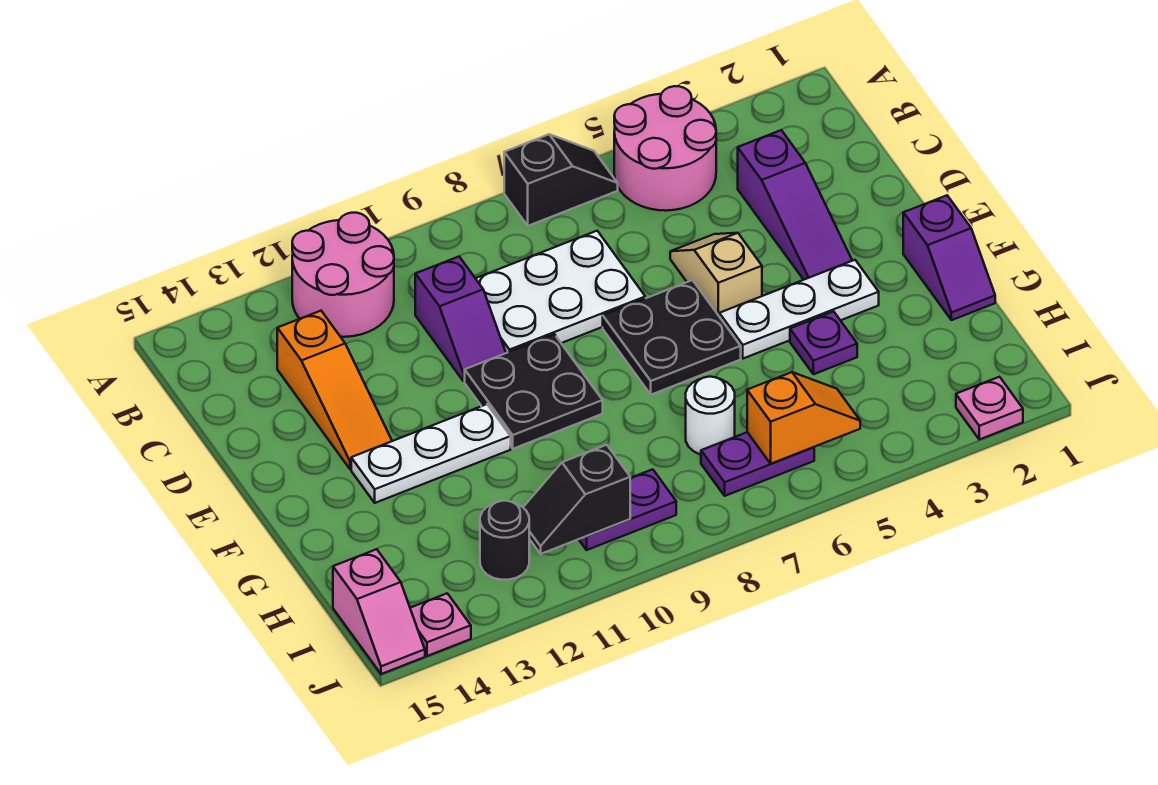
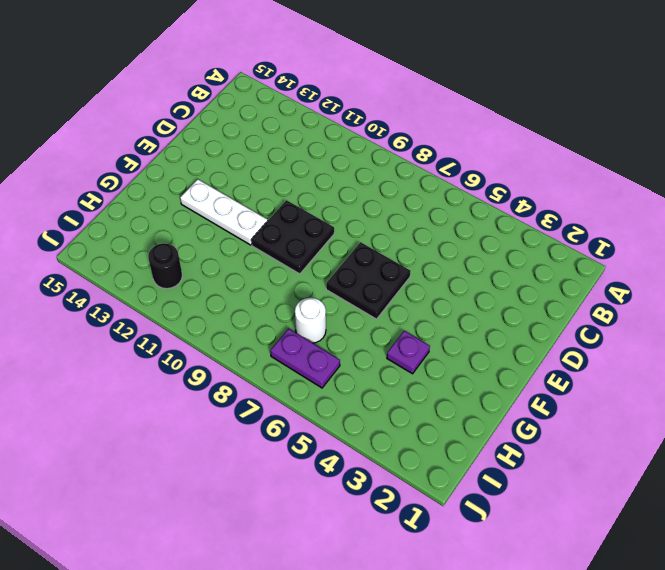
none -> pink round brick A4:B5 level 1
none -> black slope A6:A7 level 1 top 7
none -> pink round brick A11:B12 level 1

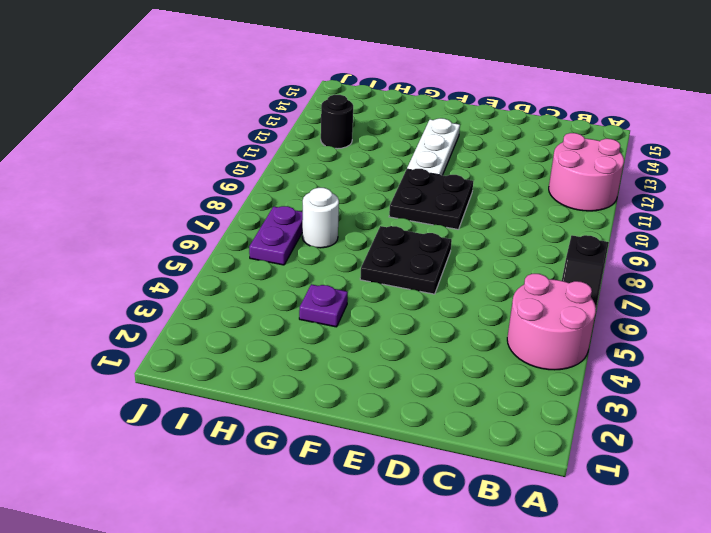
none -> purple slope C3:E3 level 1 top C
none -> white plate C7:D9 level 1
none -> purple slope C10:D10 level 1 top C

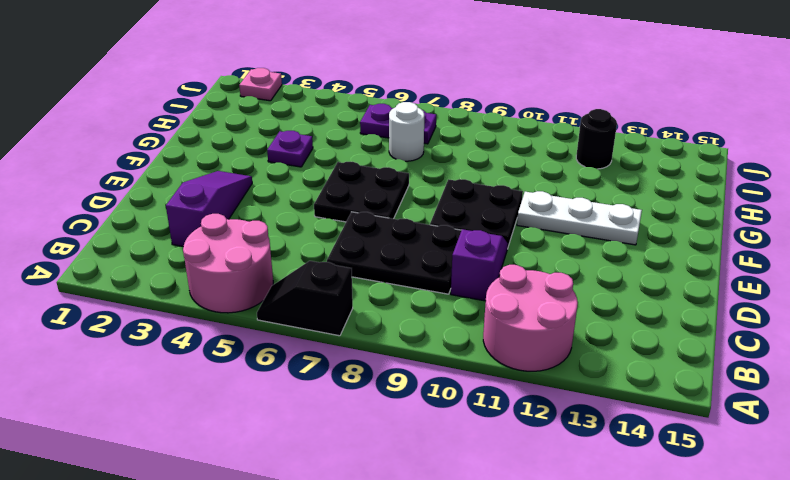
black plate C7:D9 level 1 -> white plate C7:D9 level 1
none -> orange slope C13:E13 level 1 top C
none -> tan slope D5:E5 level 1 top E
none -> purple slope F1:G1 level 1 top F

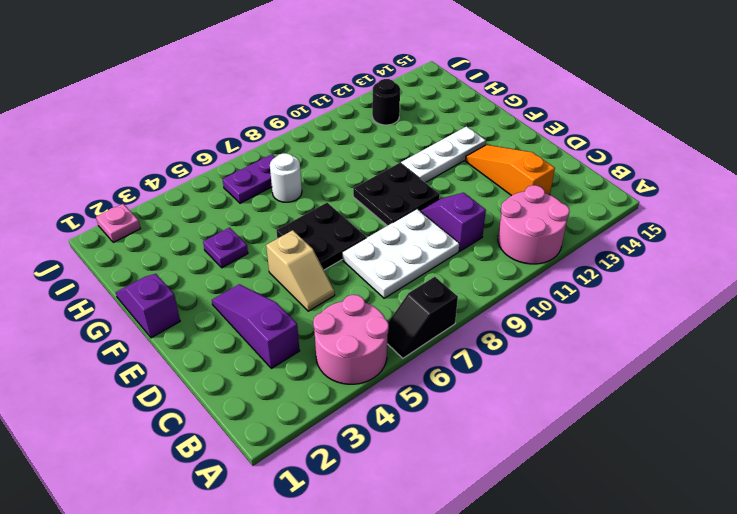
none -> white plate F3:F5 level 1
none -> purple plate I9:I10 level 1
none -> pink slope I15:J15 level 1 top I

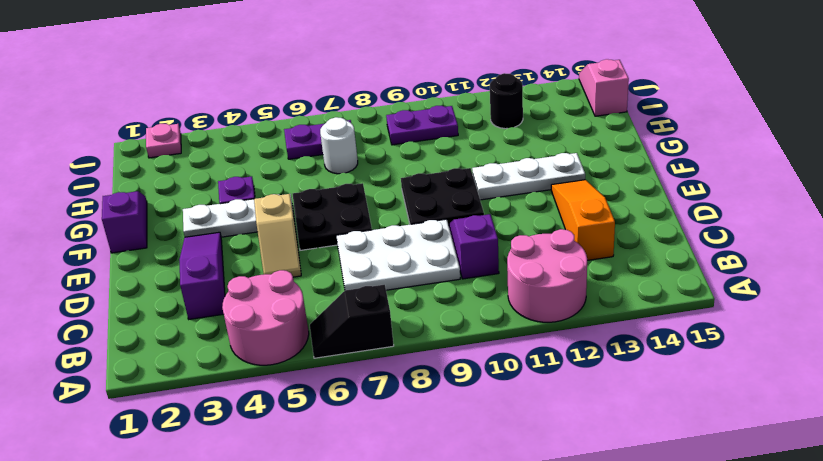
none -> pink plate J14 level 1
none -> orange slope I5:I6 level 2 top 6
none -> black slope I10:I11 level 2 top 10

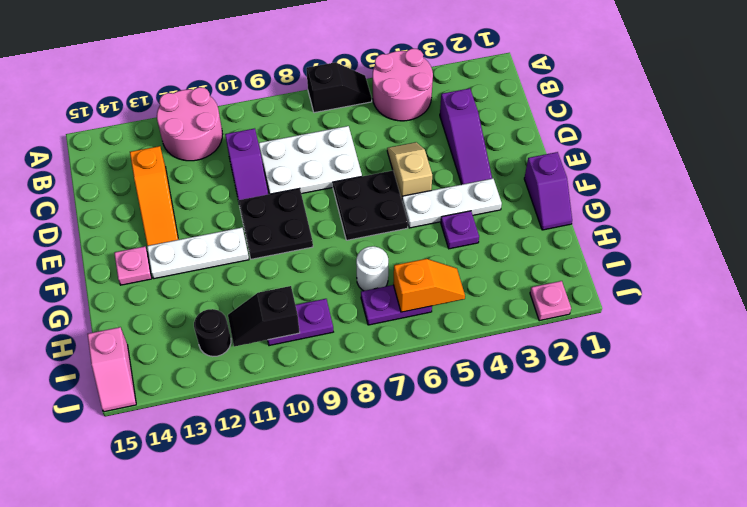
pink plate F14 level 1 -> pink plate J14 level 1

